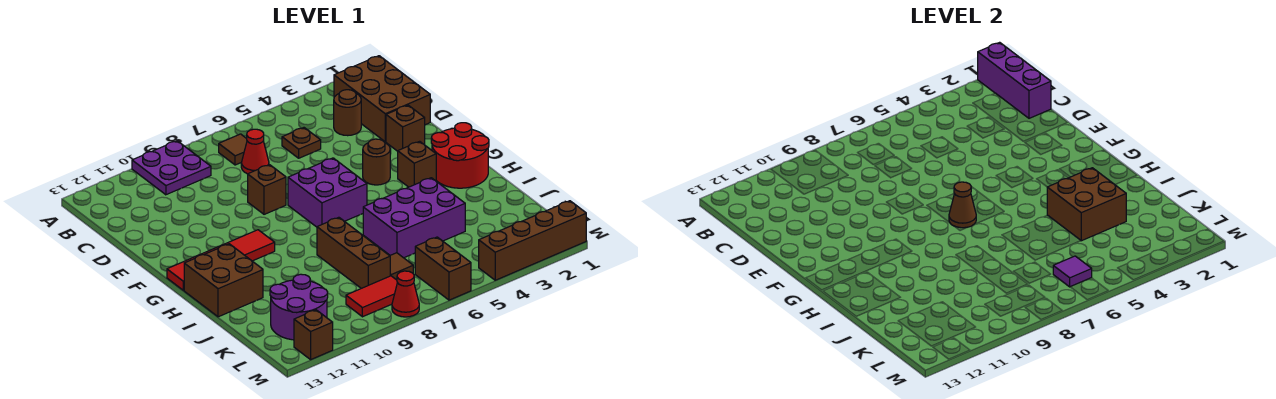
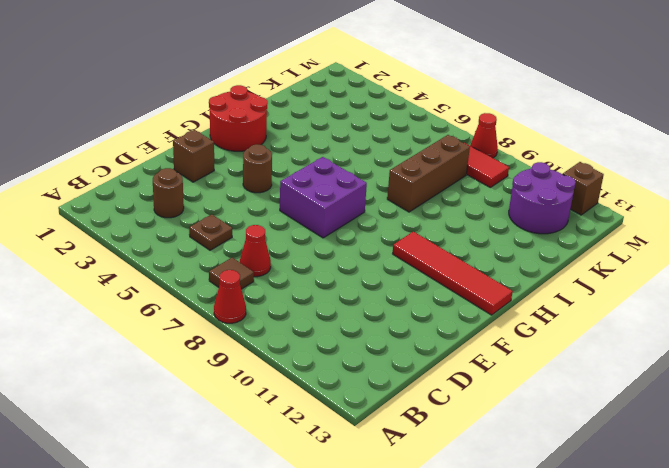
red cone A8 level 1 -> none
none -> purple plate A9:B10 level 1
none -> brown brick B1:D2 level 1
none -> brown brick E8 level 1

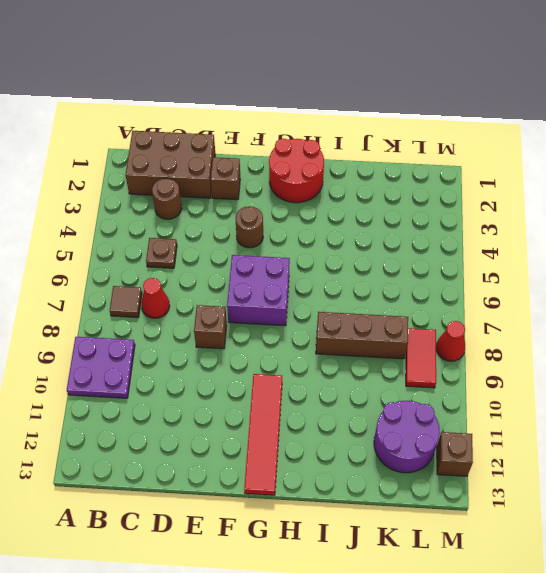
none -> brown brick G3 level 1
none -> brown brick H12:I13 level 1
none -> purple brick I4:J6 level 1

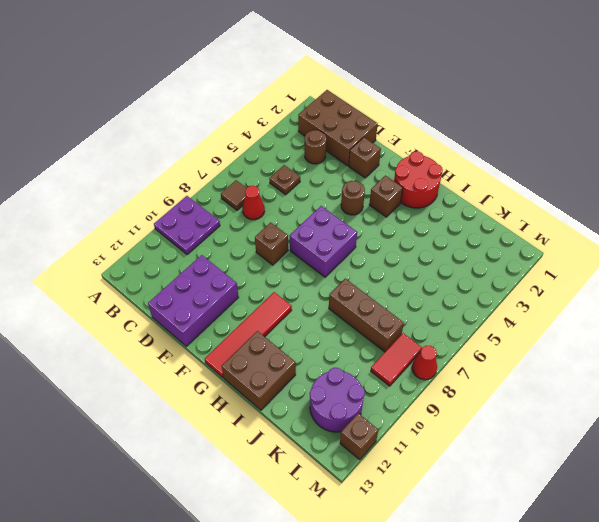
purple brick D11:E13 level 1 -> purple brick I4:J6 level 1
none -> brown tile K7 level 1
none -> brown brick L6:M6 level 1
none -> brown brick M1:M4 level 1

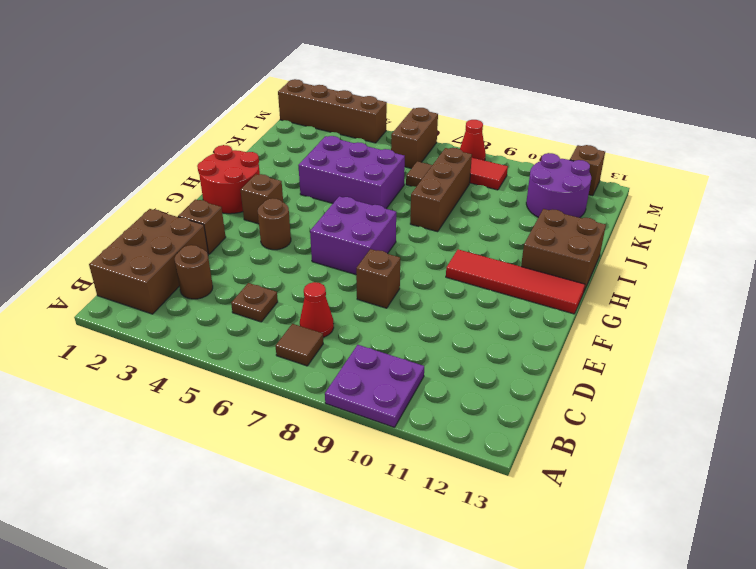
none -> purple brick A1:C1 level 2
none -> brown cone G7 level 2
none -> brown brick I3:J4 level 2

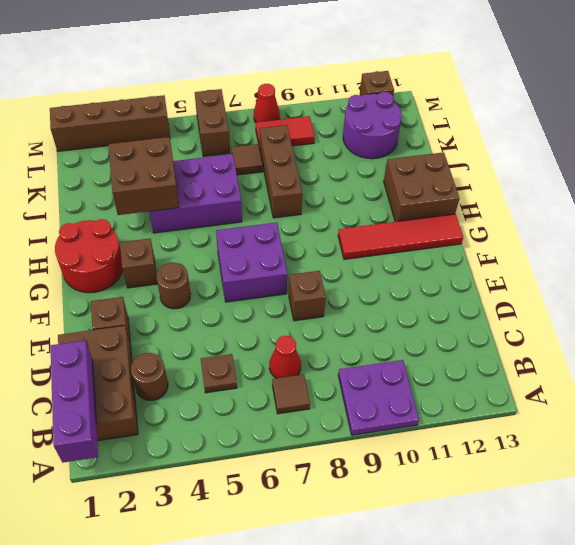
none -> brown cone G7 level 2
none -> purple tile L6 level 2

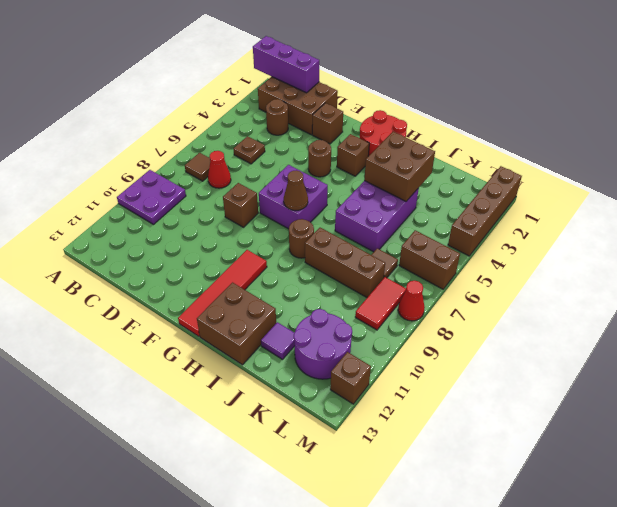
brown round brick H8 level 1 -> none
purple tile J12 level 1 -> purple tile L6 level 2

